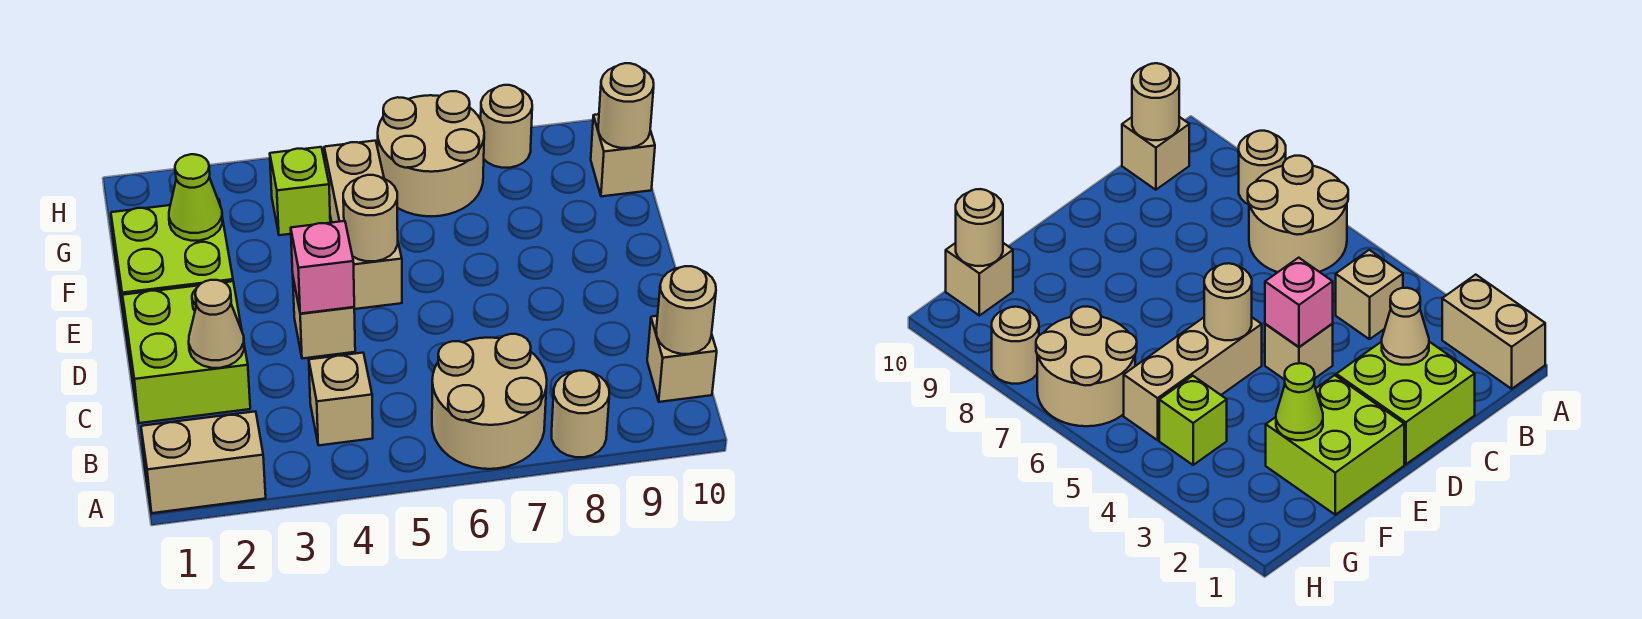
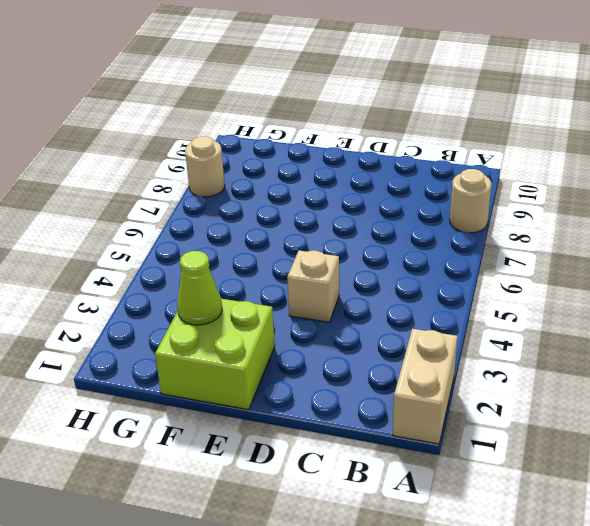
none -> tan round brick A6:B7 level 1
none -> tan brick B4 level 1
none -> tan brick B10 level 1

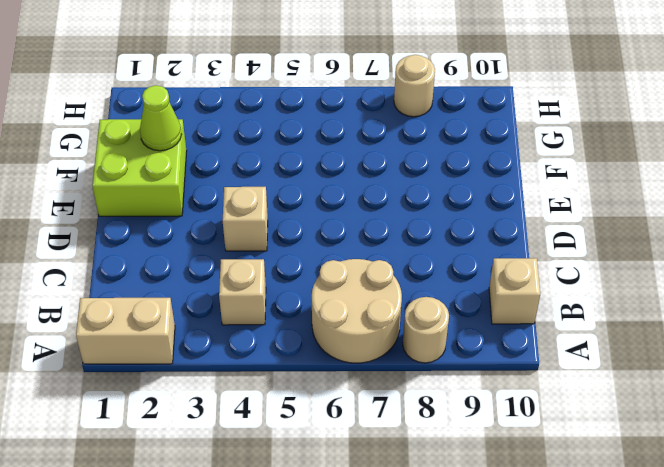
none -> lime brick C1:D2 level 1
none -> tan brick E5:G5 level 1
none -> lime brick G4 level 1

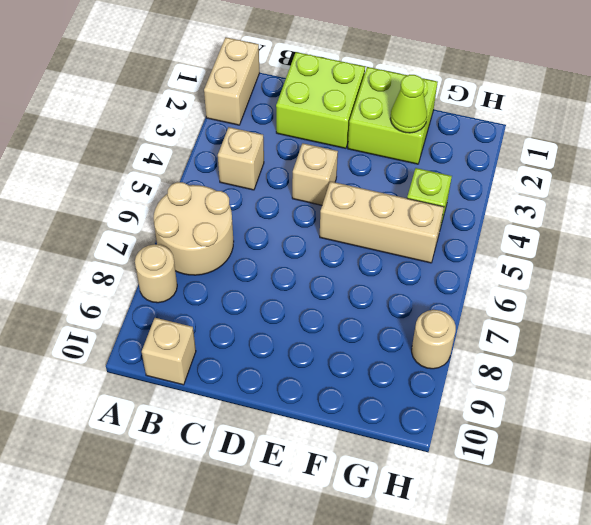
none -> tan round brick G6:H7 level 1
none -> tan brick G10 level 1
none -> tan round brick B10 level 2

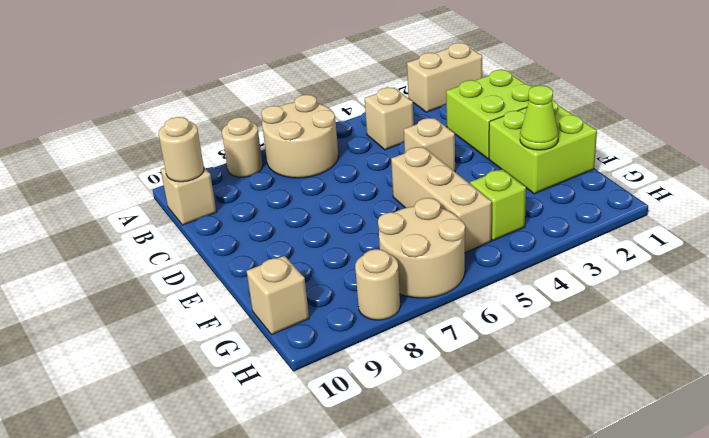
none -> tan cone C2 level 2
none -> pink brick D4 level 2
none -> tan round brick E5 level 2

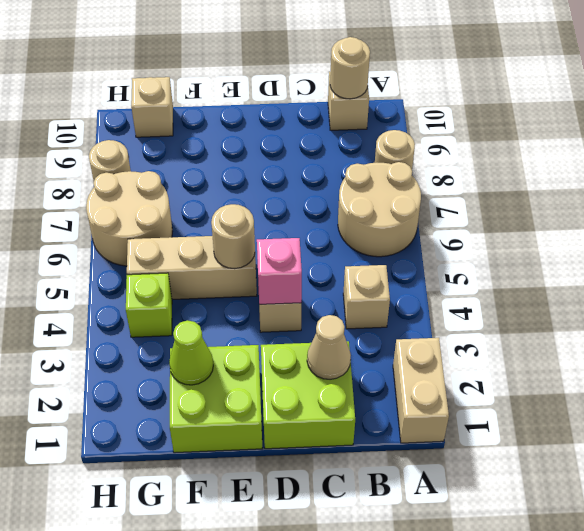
none -> tan round brick G10 level 2

